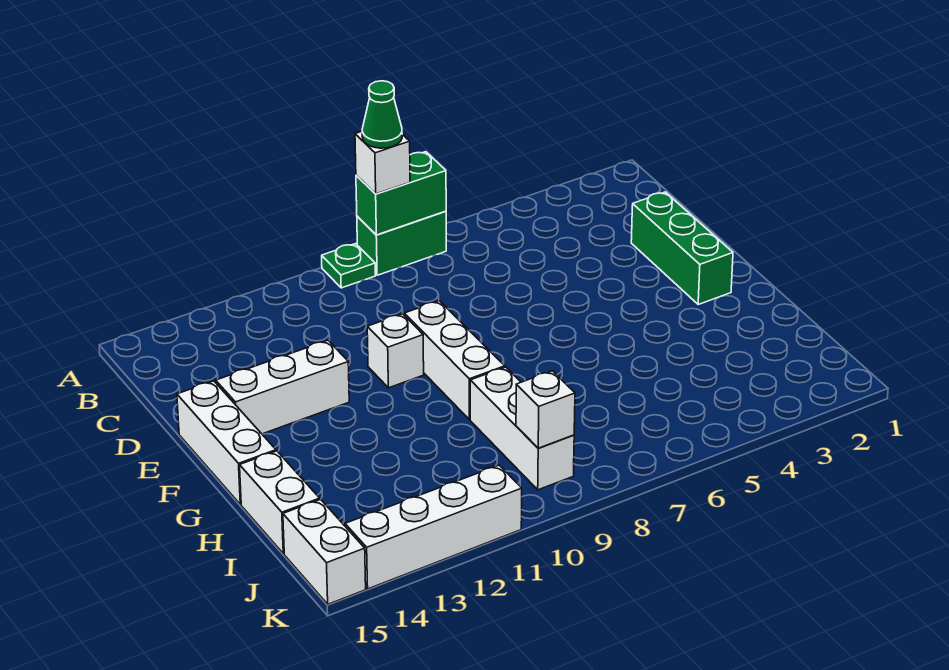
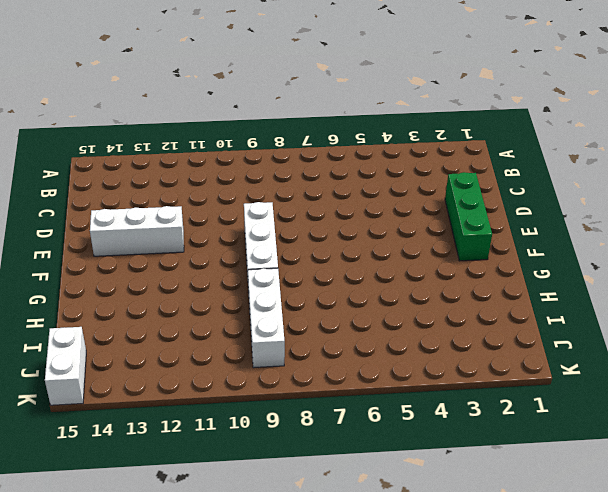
none -> green brick A7:A8 level 1
none -> green plate A9 level 1
none -> white brick E10 level 1

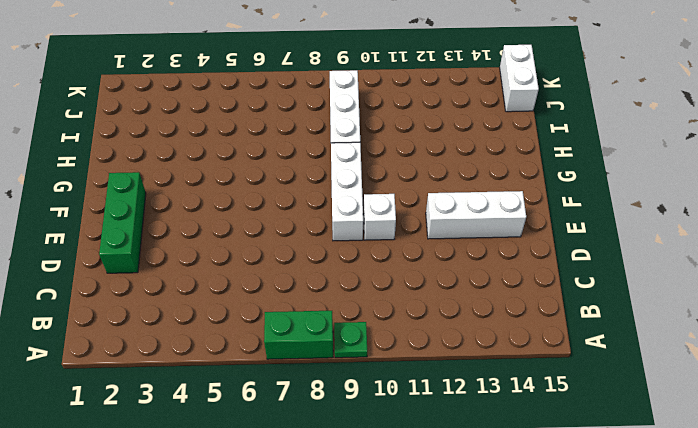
none -> white brick E15:G15 level 1
none -> white brick H15:I15 level 1
none -> white brick K11:K14 level 1

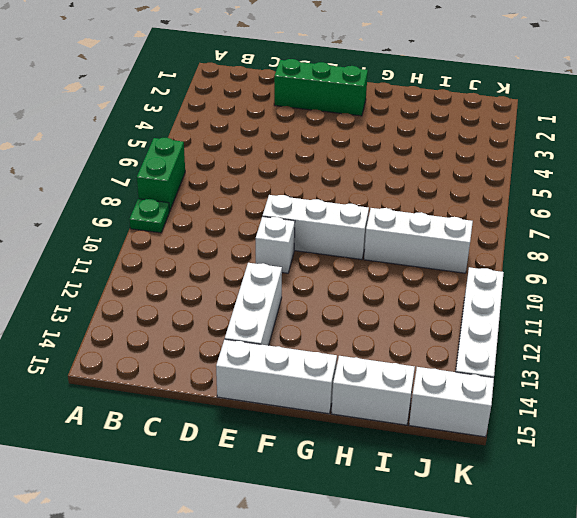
none -> green brick A7:A8 level 2
none -> white brick J9 level 2
none -> white brick A8 level 3

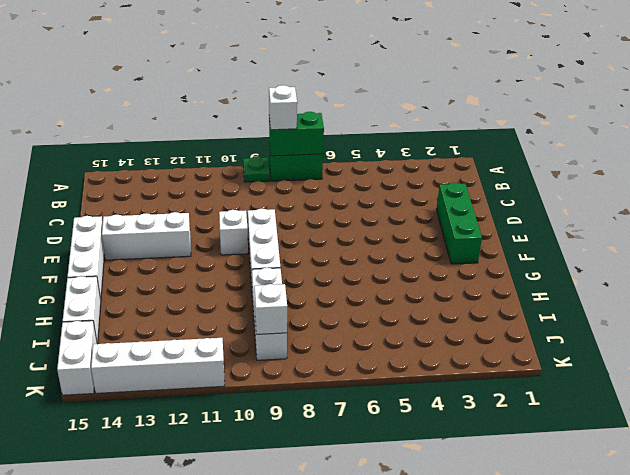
none -> green cone A8 level 4

